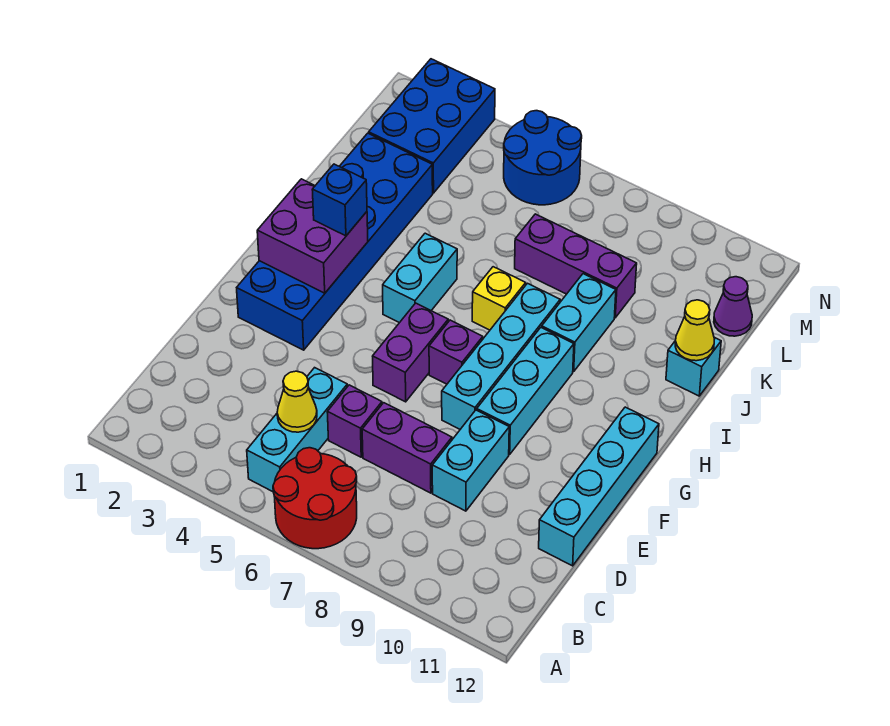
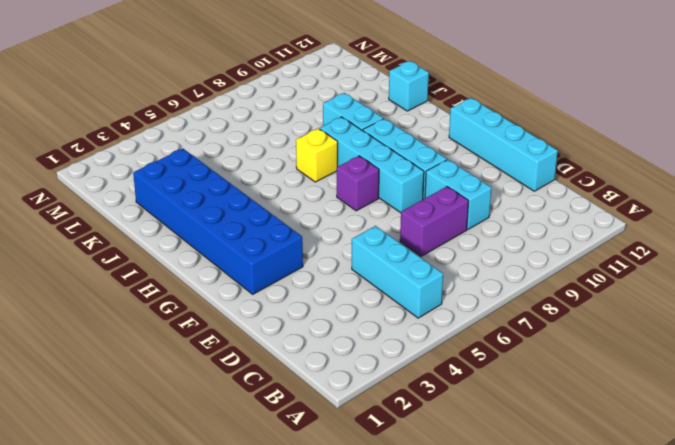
none -> red round brick A6:B7 level 1
none -> purple brick D6 level 1
none -> purple brick F6:G6 level 1

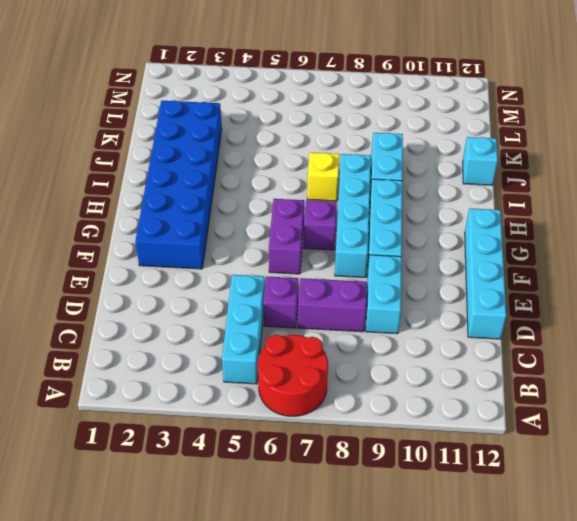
none -> cyan brick H5:I5 level 1
none -> purple brick K7:K9 level 1
none -> blue brick L2:N3 level 1

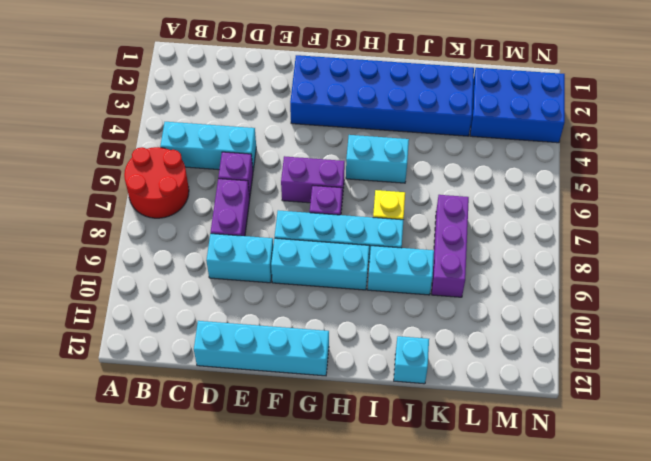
none -> purple cone L12 level 1
none -> blue round brick M5:N6 level 1
none -> yellow cone C5 level 2

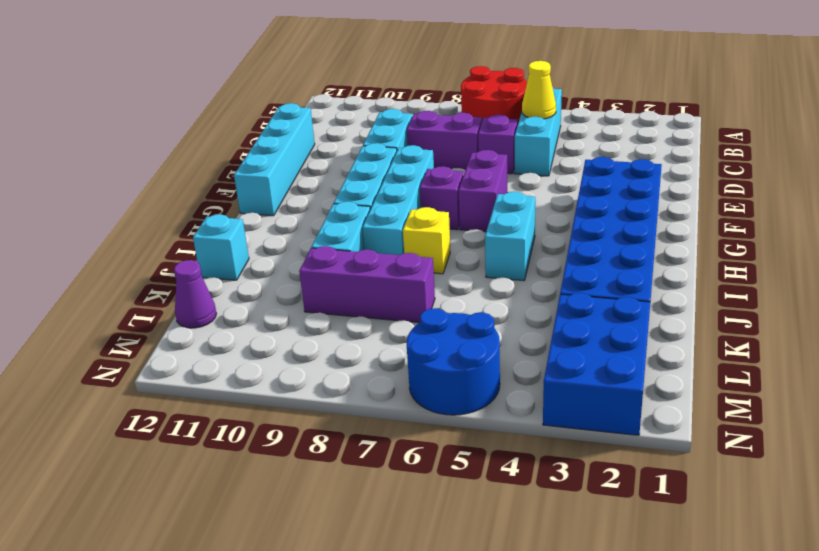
none -> purple brick G2:H3 level 2
none -> yellow cone J12 level 2
none -> blue brick H3 level 3

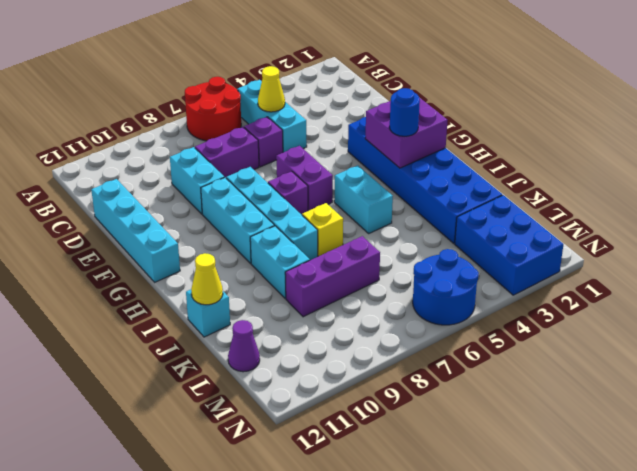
blue round brick H3 level 3 -> blue brick H3 level 3

